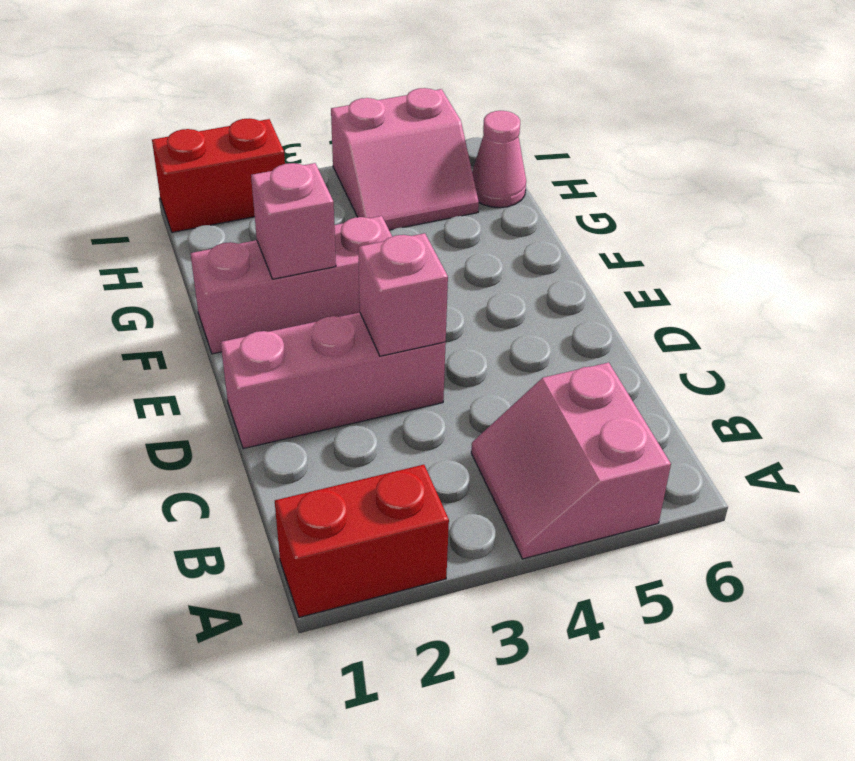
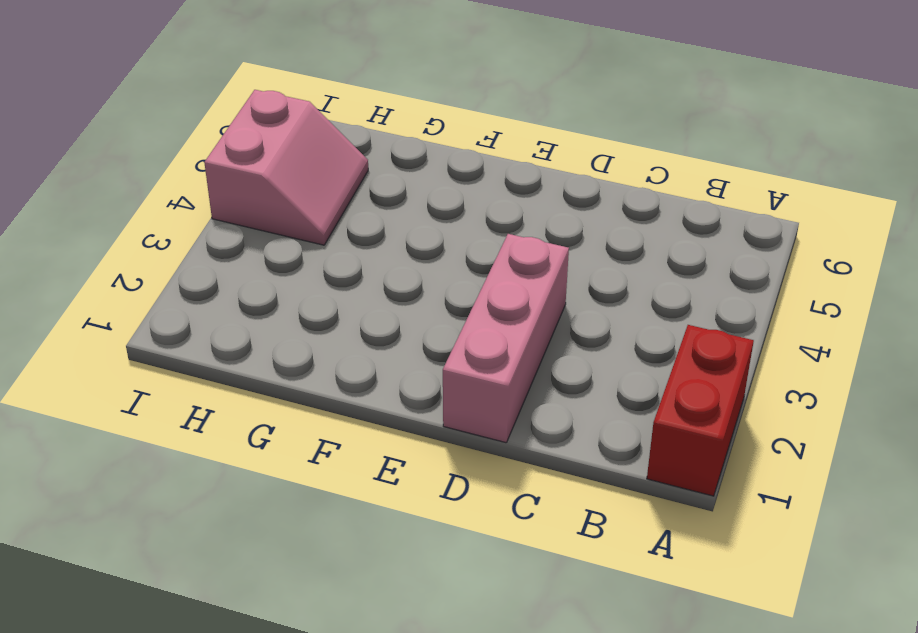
none -> pink slope A4:B5 level 1 top 5
none -> pink brick F1:F3 level 1

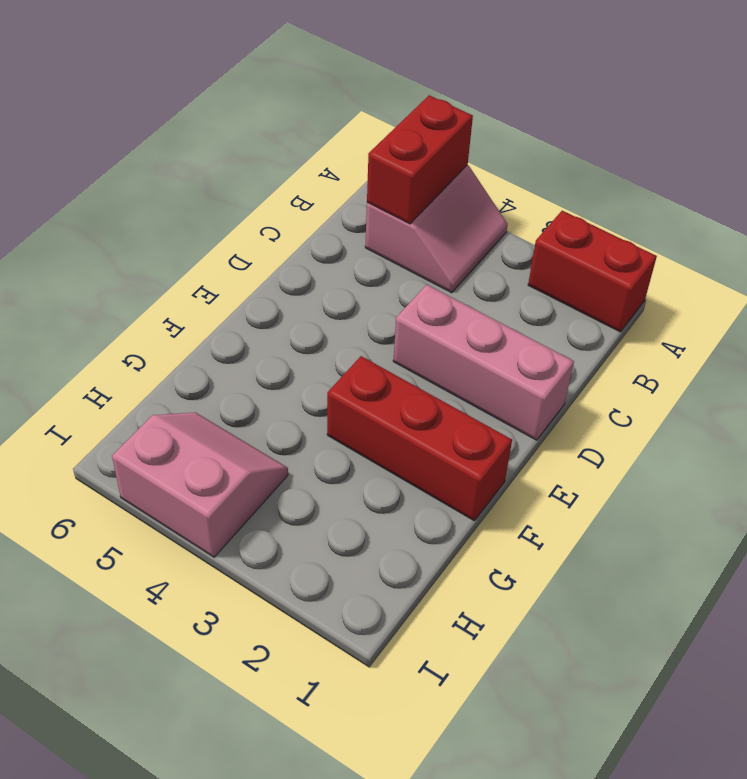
red brick A5:B5 level 2 -> red brick I1:I2 level 1
red brick F1:F3 level 1 -> pink brick F1:F3 level 1
none -> pink cone H6 level 1
none -> pink brick D3 level 2

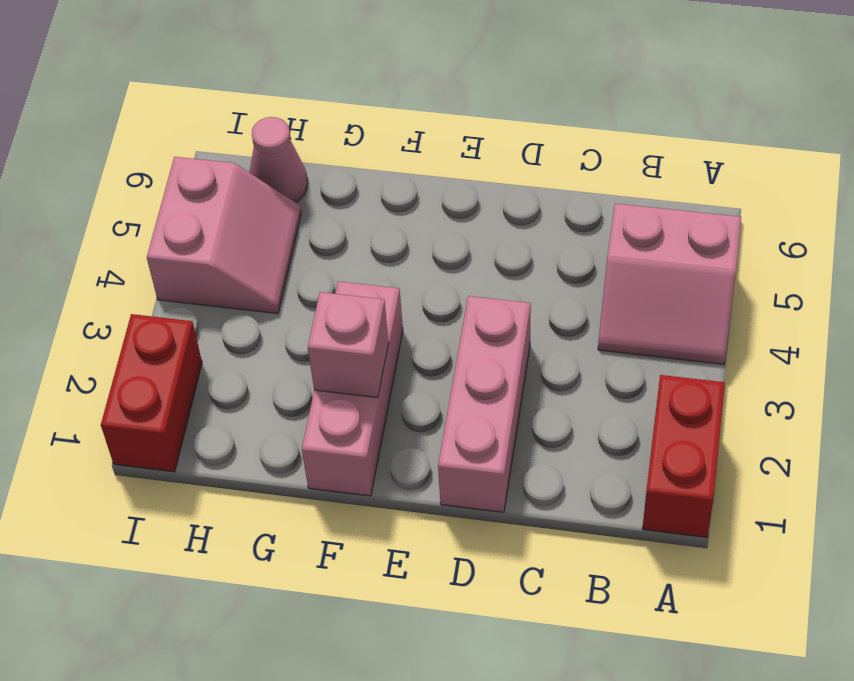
none -> pink brick D3 level 2

